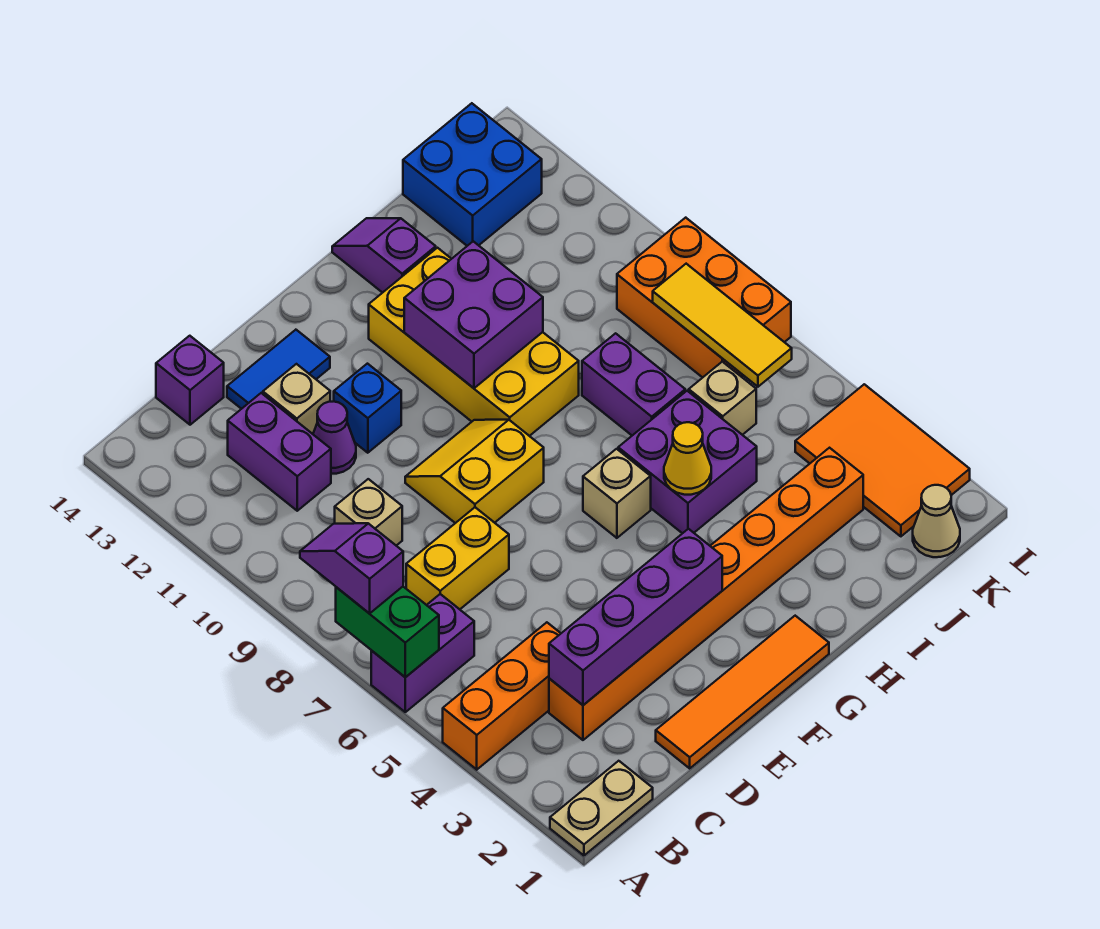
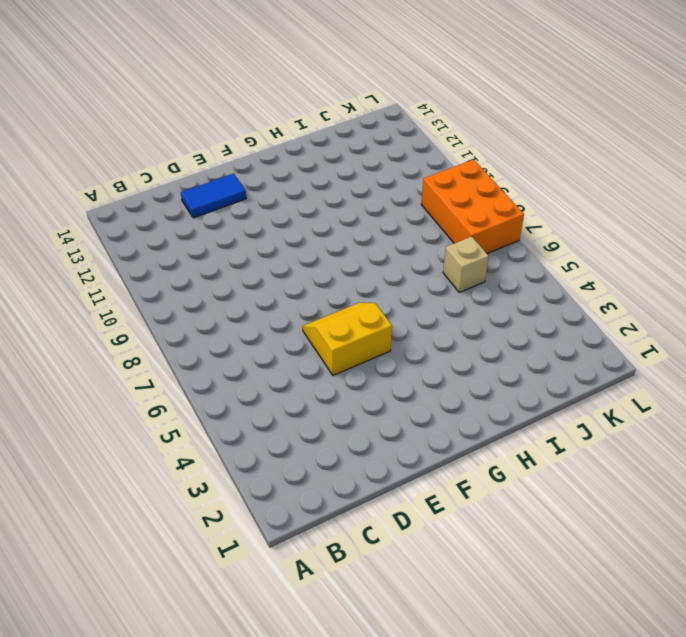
yellow slope E5:F6 level 1 top 5 -> yellow slope E8:F9 level 1 top 8
none -> tan plate A1:B1 level 1
none -> orange brick A4:C4 level 1
none -> purple brick A6:B6 level 1
none -> orange brick C3:J3 level 1

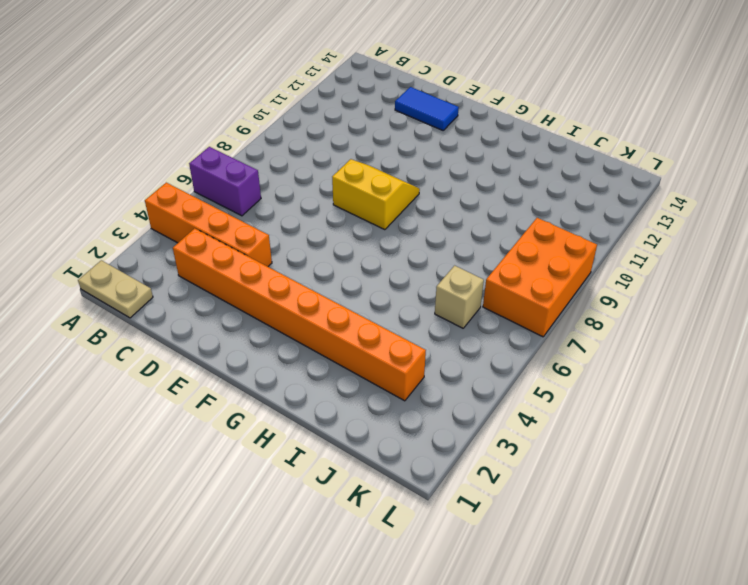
orange brick A4:D4 level 1 -> orange brick A4:C4 level 1
none -> yellow brick C7:D7 level 1
none -> tan brick C9 level 1
none -> purple brick C11:C12 level 1
none -> purple brick C14 level 1

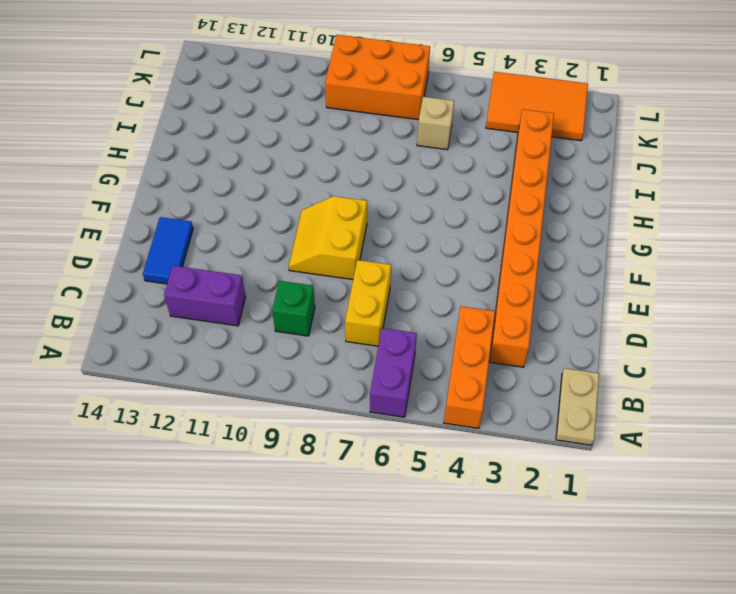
green brick C9 level 1 -> tan brick C9 level 1
none -> purple brick C14 level 1
none -> orange tile D1:G1 level 1
none -> purple cone D11 level 1
none -> tan brick D12 level 1

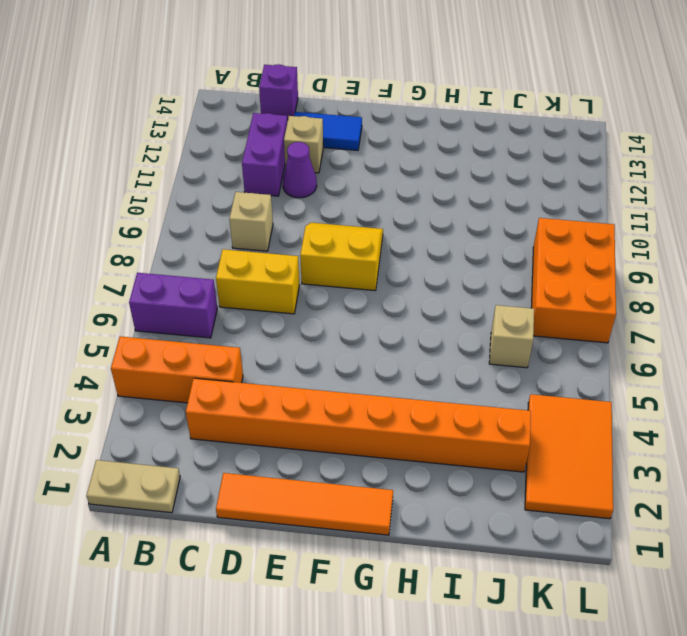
none -> blue brick E11 level 1
none -> tan brick G6 level 1
none -> yellow brick G9:H12 level 1
none -> purple brick H5:I6 level 1

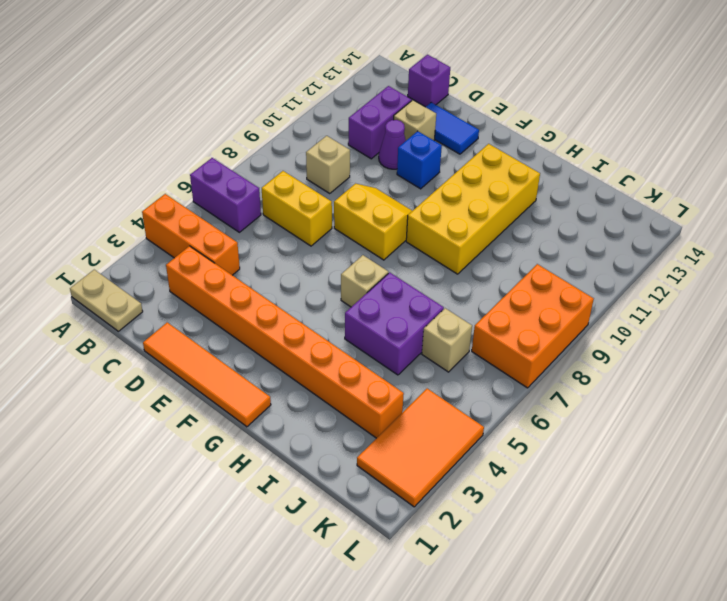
none -> purple slope H13:H14 level 1 top 13
none -> purple brick I7:I8 level 1
none -> blue brick J13:K14 level 1
none -> tan cone K1 level 1

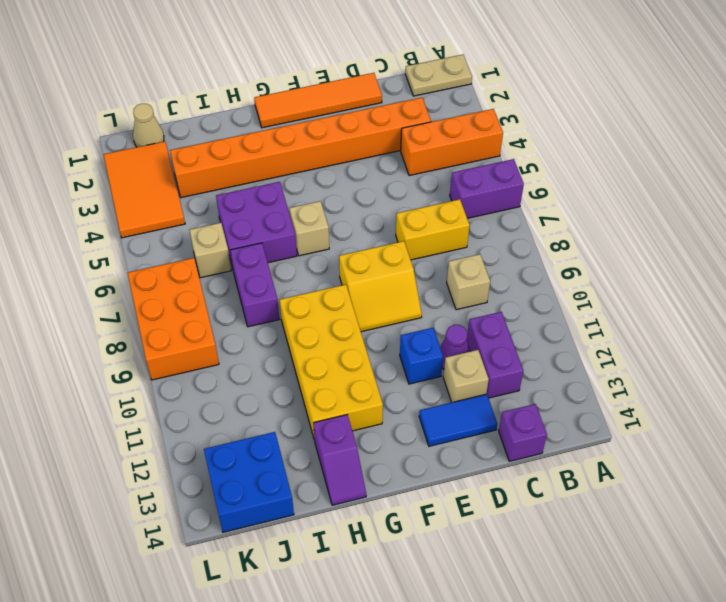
none -> green brick A6:A7 level 2
none -> purple brick C3:F3 level 2
none -> purple brick G10:H11 level 2
none -> yellow cone H5 level 2

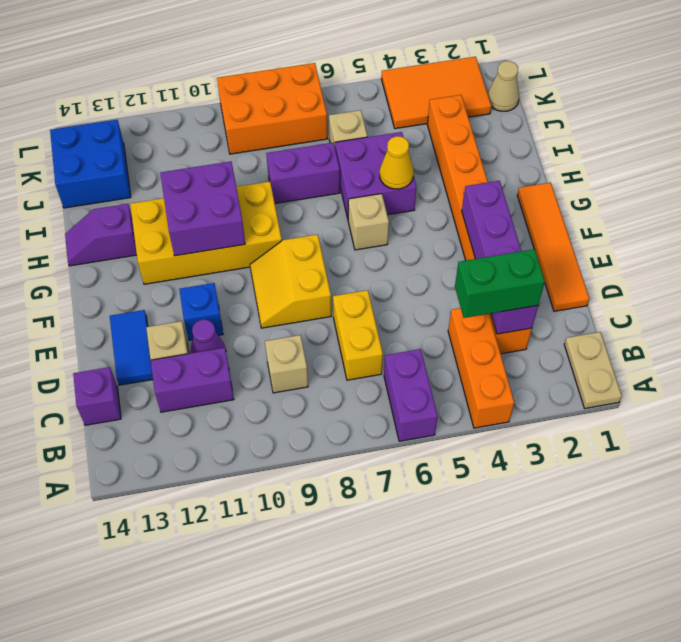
green brick C3:C4 level 3 -> green brick A6:A7 level 2
none -> yellow tile K6:K8 level 2
none -> purple slope A7:A8 level 3 top 7

